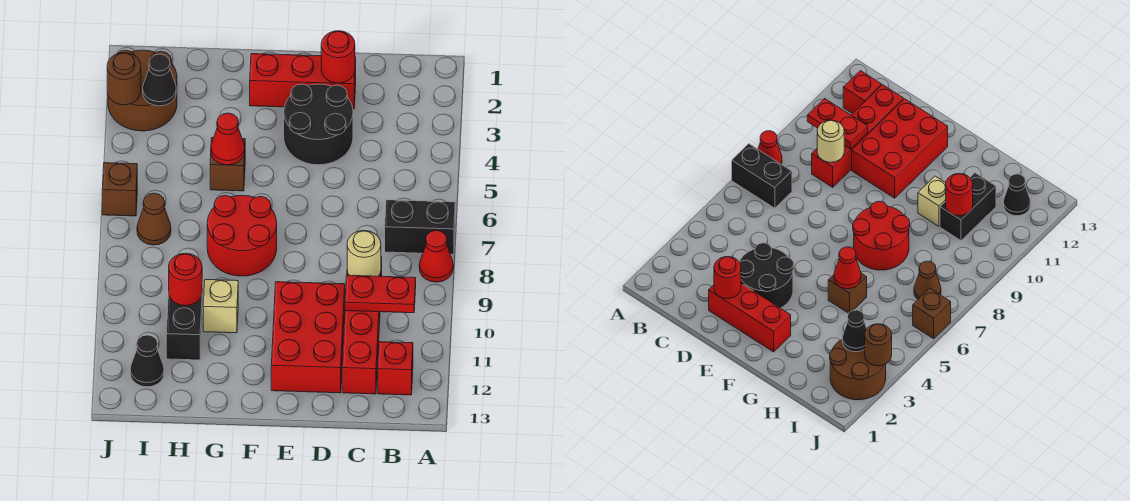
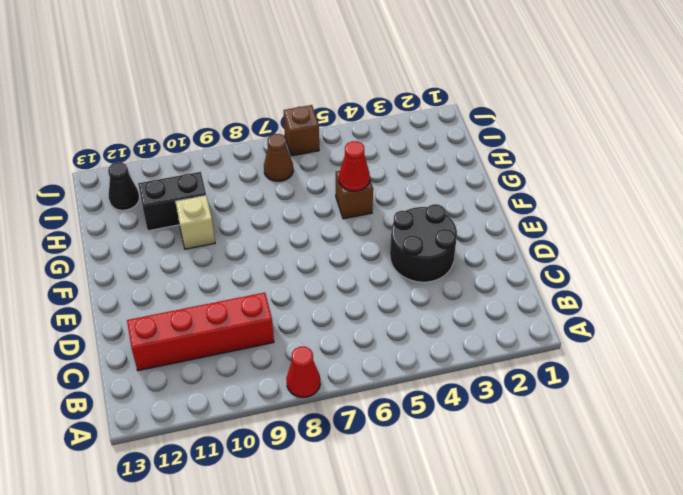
none -> black brick A7:B7 level 1
none -> red brick B12 level 1
none -> red brick D2:F2 level 1

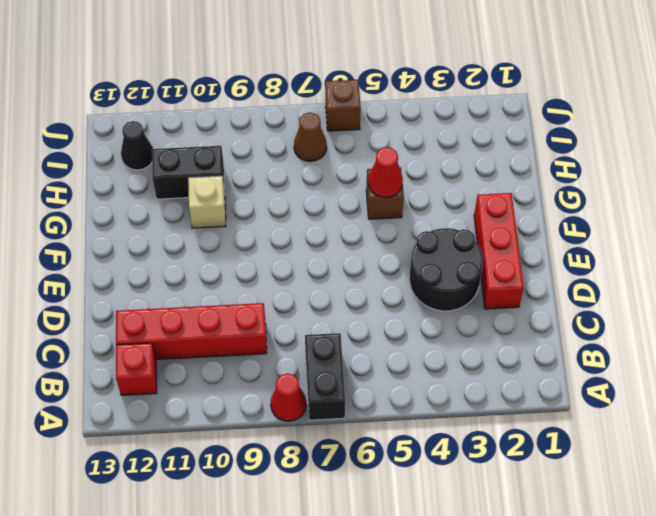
none -> red brick D10:E12 level 1
none -> red round brick F7:G8 level 1
none -> brown round brick I2:J3 level 1

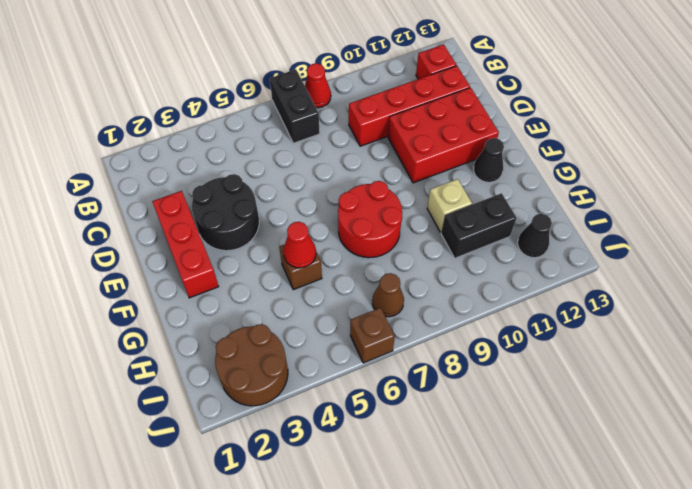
black cone F12 level 1 -> black cone I3 level 2
none -> red plate B10:C10 level 2
none -> tan round brick C9 level 2
none -> red round brick D2 level 2

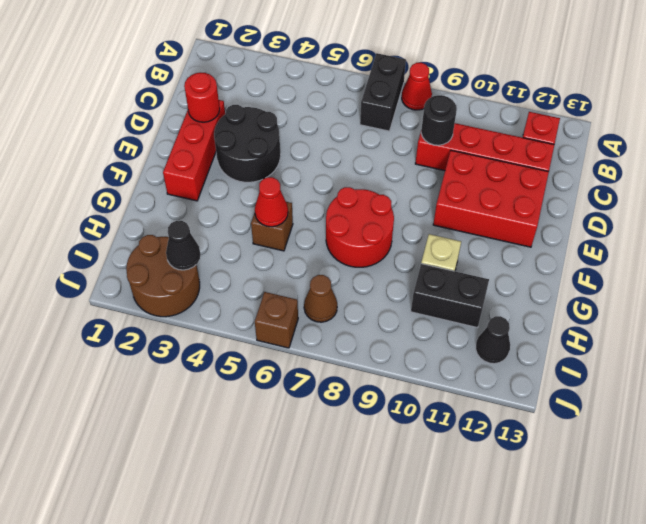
black round brick C9 level 2 -> tan round brick C9 level 2
none -> red plate B10:C10 level 2
none -> red round brick H10 level 2
none -> brown round brick J3 level 2

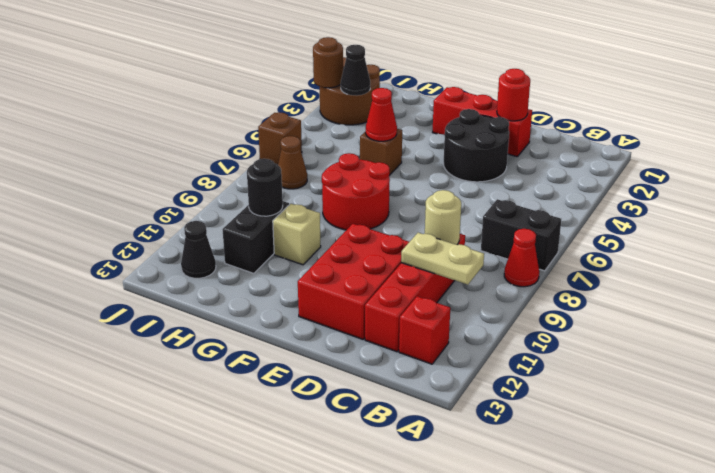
tan plate B10:C10 level 2 -> red plate B10:C10 level 2
black round brick H10 level 2 -> red round brick H10 level 2

